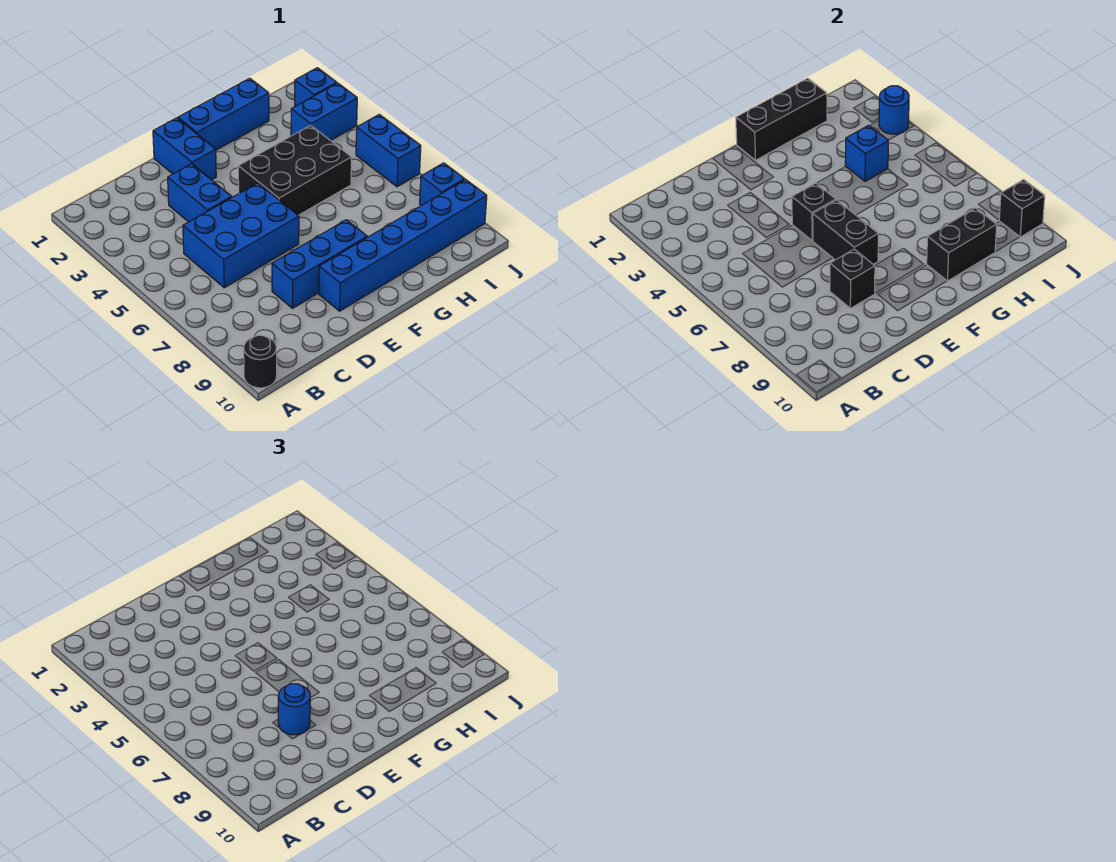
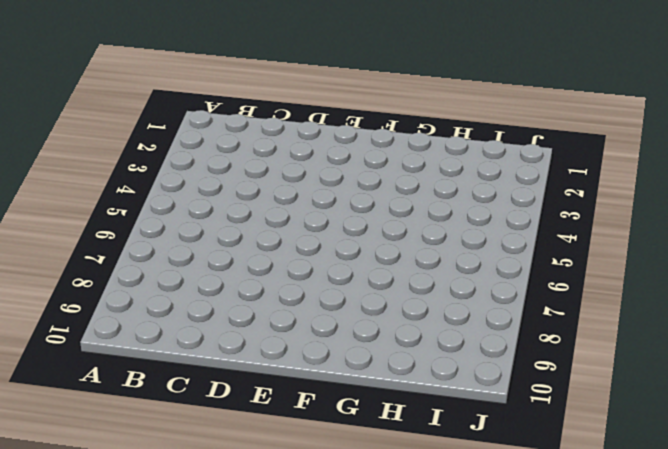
none -> black round brick A10 level 1
none -> blue brick C5:E6 level 1
none -> blue brick D3:D4 level 1

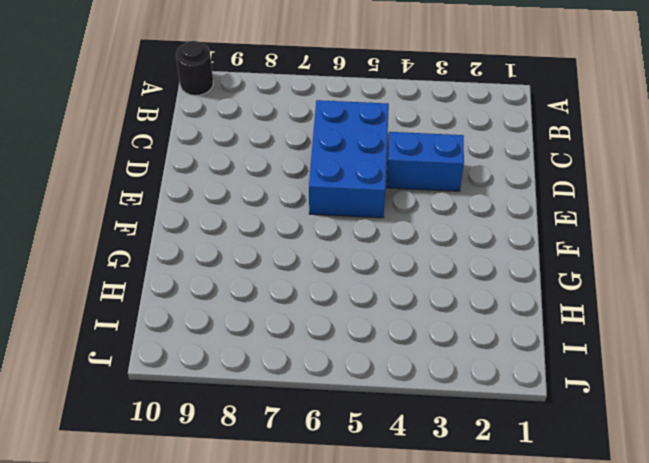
none -> blue brick D8:F8 level 1
none -> blue brick E1:E2 level 1
none -> blue brick E9:J9 level 1

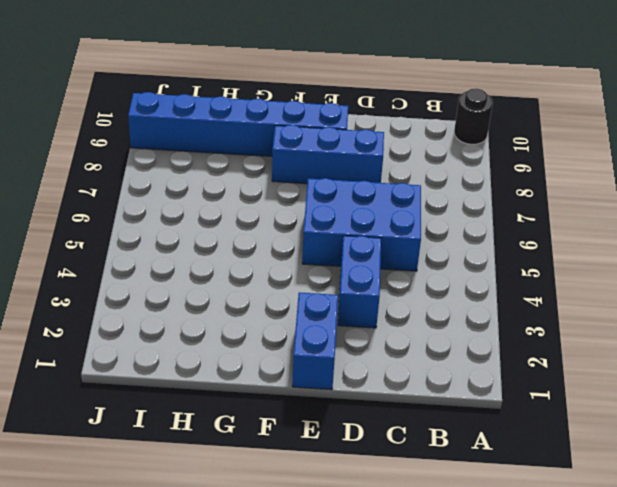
none -> blue brick F1:H1 level 1
none -> black brick F4:H5 level 1
none -> blue brick I3:J3 level 1

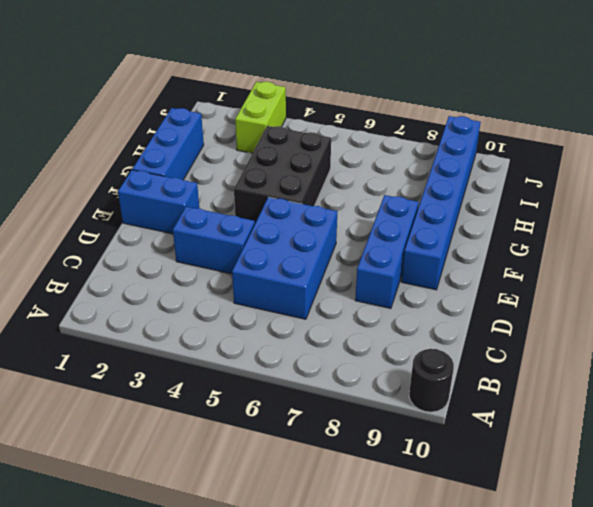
lime brick I3:J3 level 1 -> blue brick I3:J3 level 1
none -> blue brick J2 level 1
none -> blue brick J5:J6 level 1
none -> blue brick J8 level 1

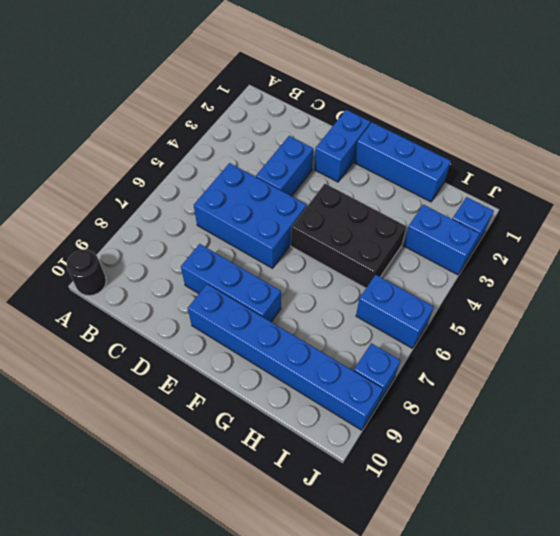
blue brick I6:J6 level 1 -> blue brick J5:J6 level 1
none -> black brick D8 level 2
none -> black brick E5 level 2
none -> black brick E6:E7 level 2

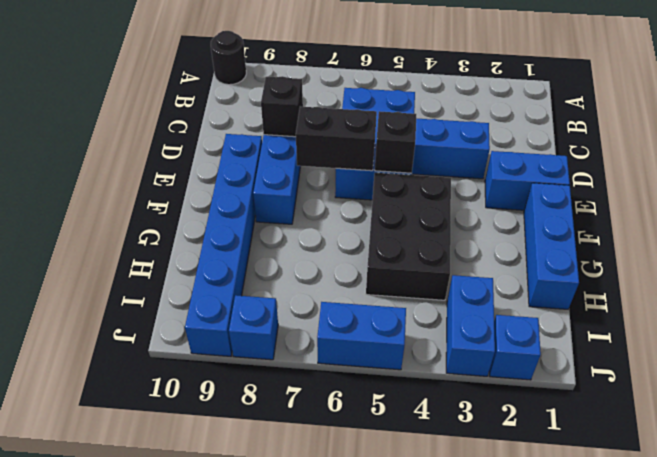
none -> black brick F1:H1 level 2
none -> black brick G9:H9 level 2
none -> blue brick H4 level 2

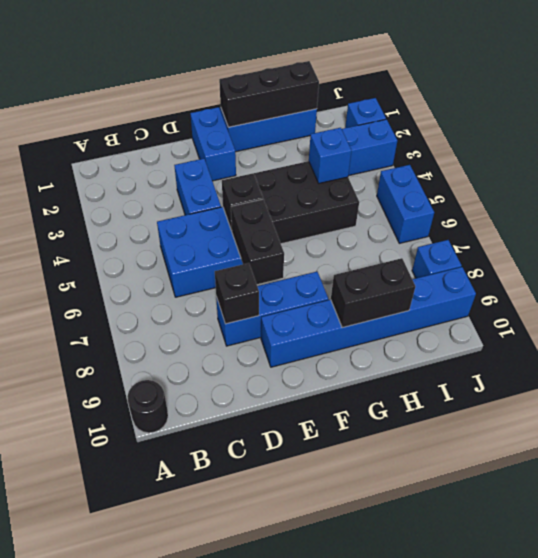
none -> blue round brick J3 level 2
none -> black brick J9 level 2
none -> blue round brick D8 level 3

